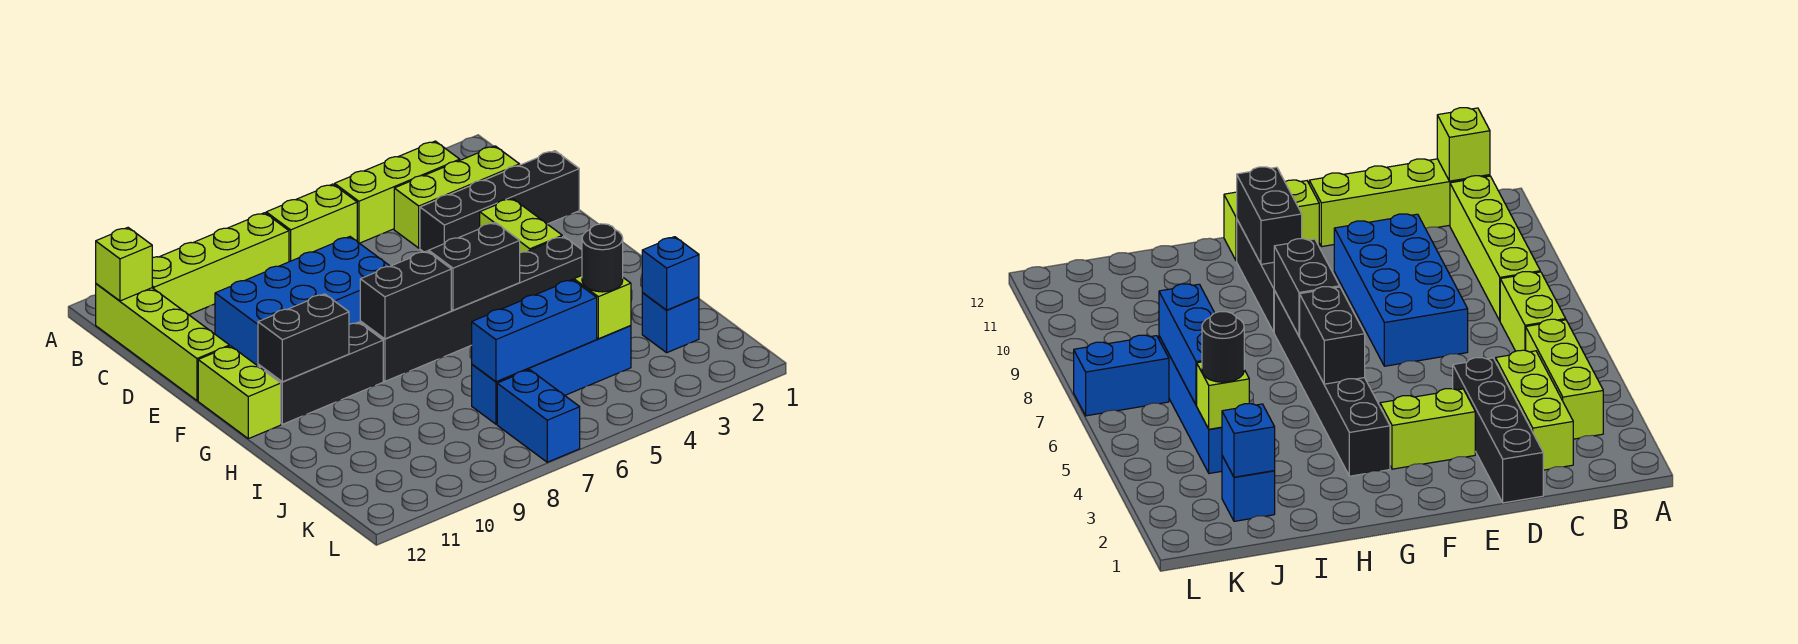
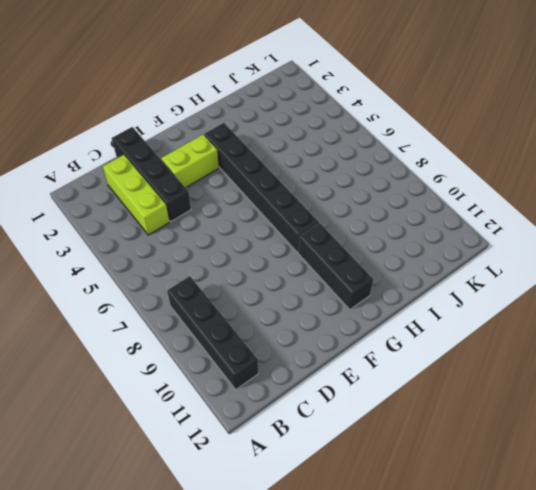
black brick B8:B11 level 1 -> lime brick B8:B11 level 1
none -> lime brick B3:B5 level 1
none -> lime brick B6:B7 level 1
none -> lime brick B12:E12 level 1

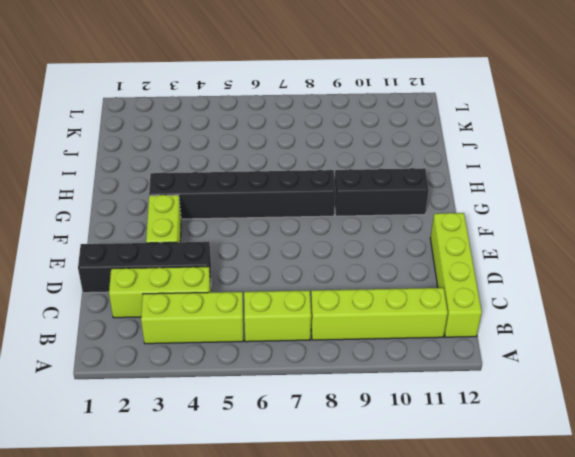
none -> blue brick D7:E10 level 1
none -> lime brick F12:G12 level 1
none -> blue brick J2 level 1

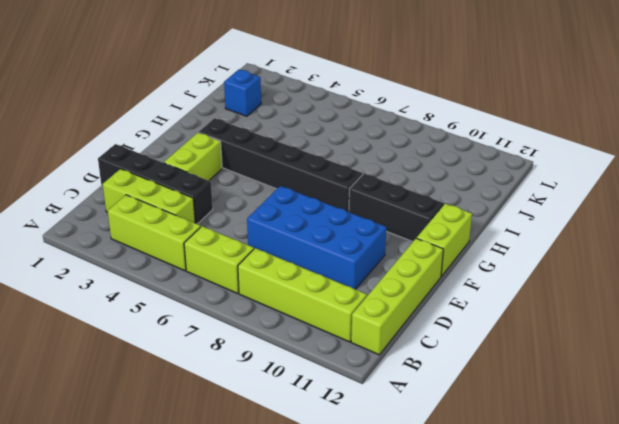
none -> blue brick J4:J7 level 1
none -> blue brick K7:L7 level 1
none -> lime brick B12 level 2

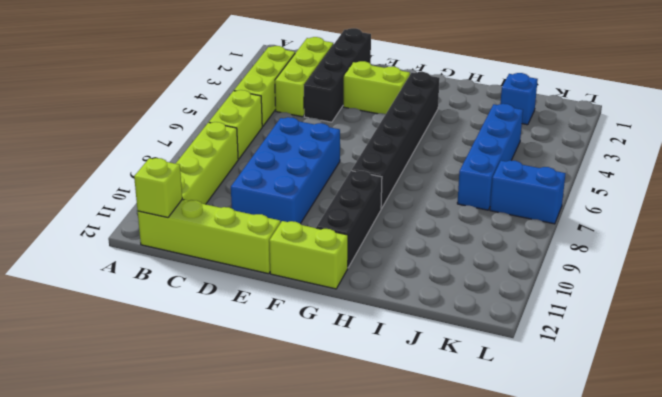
none -> black brick G5:G6 level 2
none -> black brick G7:G8 level 2
none -> black brick G10:G11 level 2

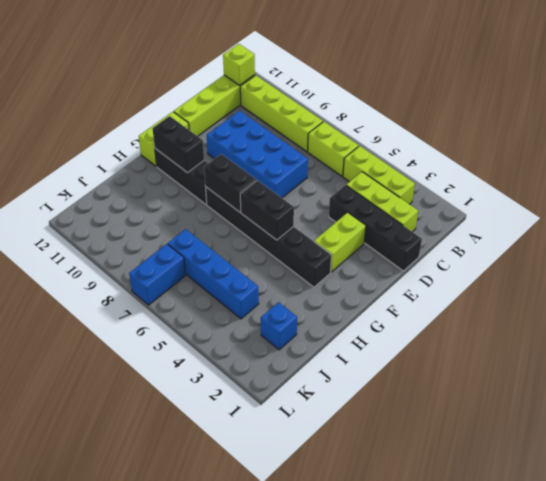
none -> blue brick J2 level 2
none -> lime brick J4 level 2
none -> blue brick J5:J7 level 2

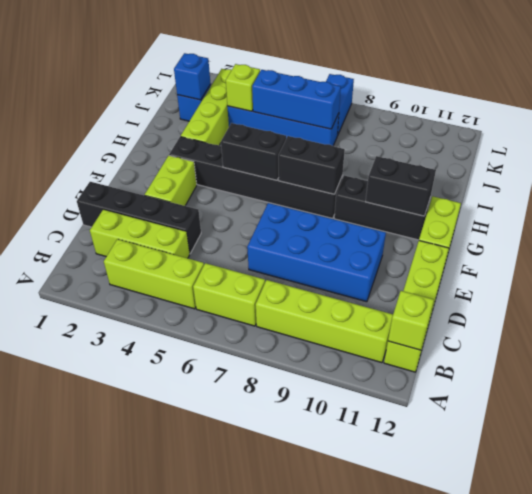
lime brick H3:K3 level 1 -> none
none -> black round brick J4 level 3

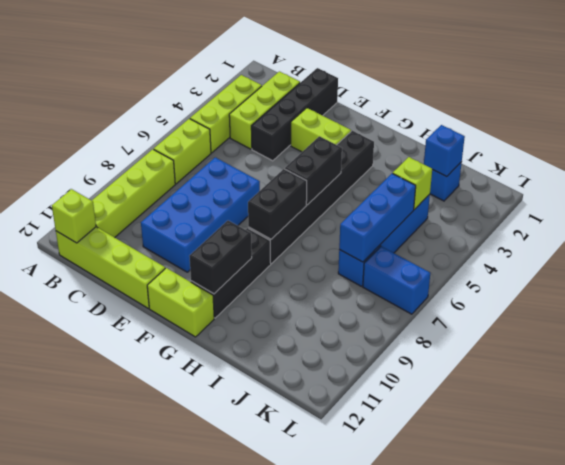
none -> black round brick J4 level 3

